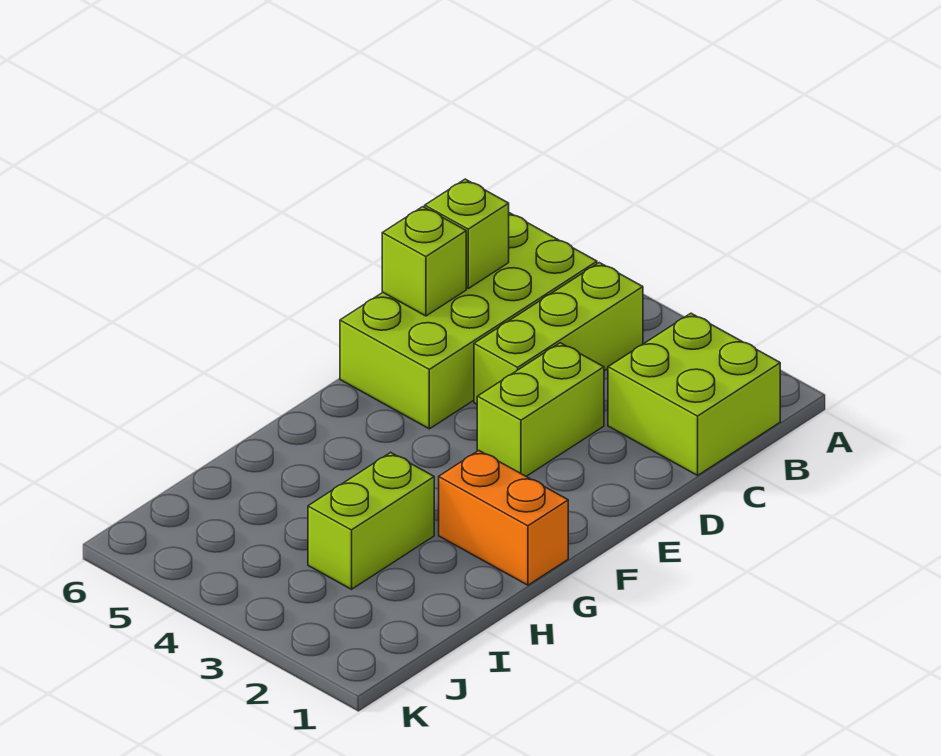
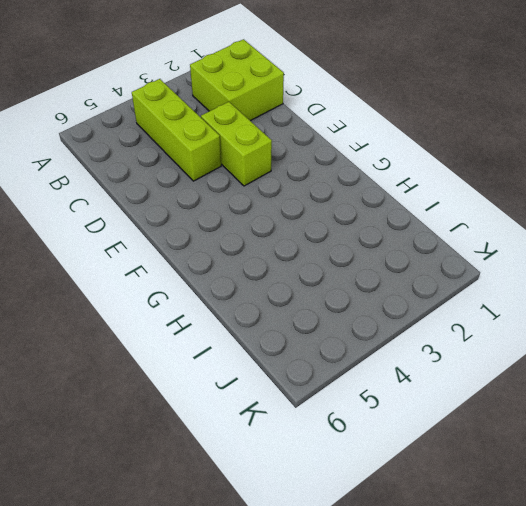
none -> lime brick B5:E6 level 1
none -> orange brick G1:G2 level 1

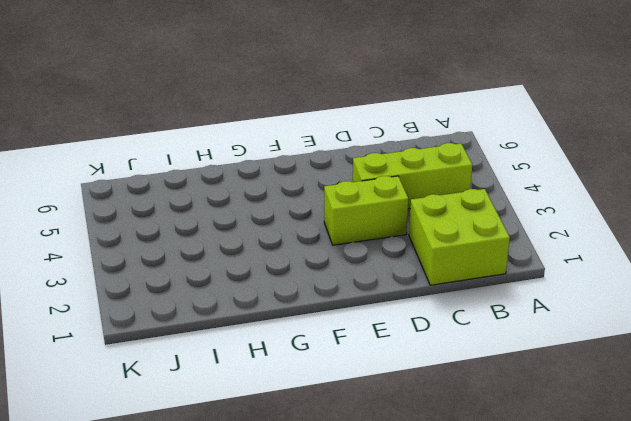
none -> lime brick B5:E6 level 1
none -> orange brick G1:G2 level 1

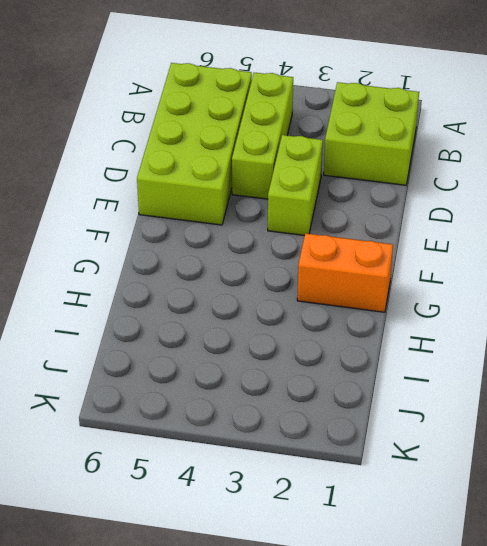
none -> lime brick H3:I3 level 1
none -> lime brick C6 level 2

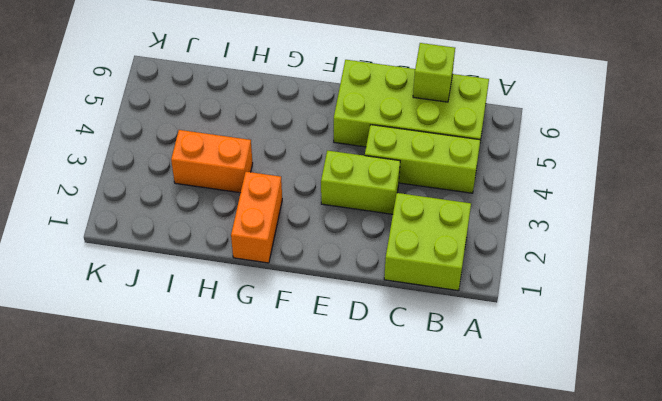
orange brick H3:I3 level 1 -> lime brick H3:I3 level 1
none -> lime brick D6 level 2

